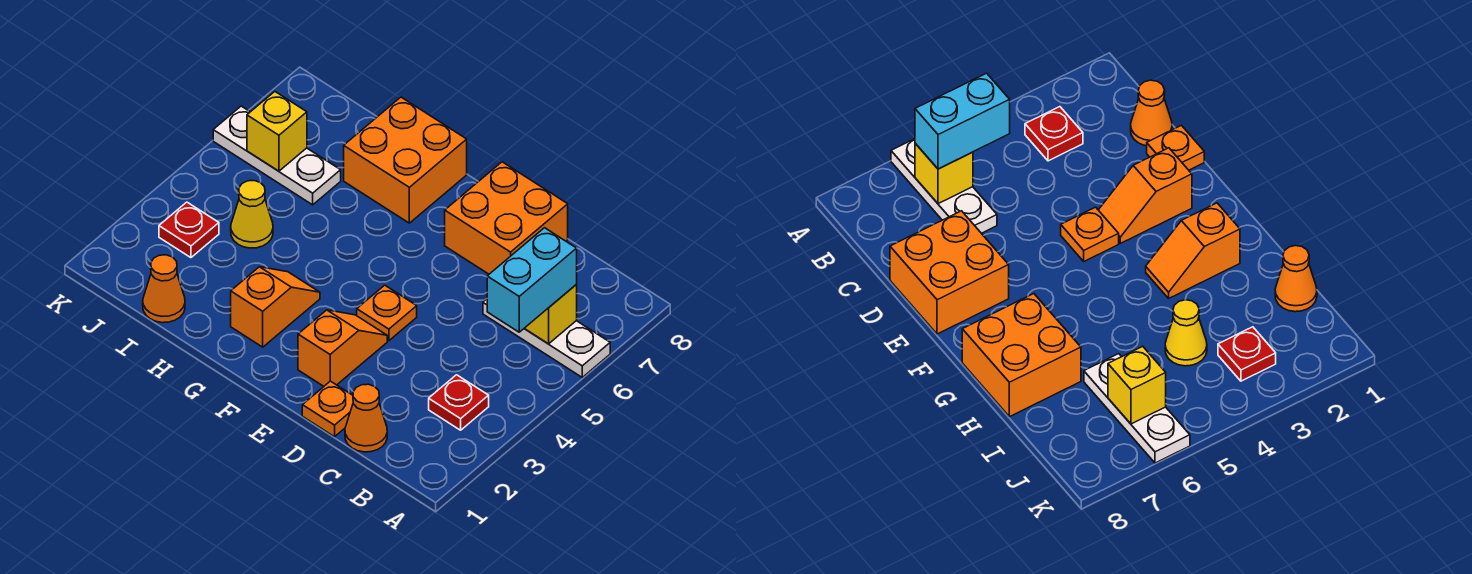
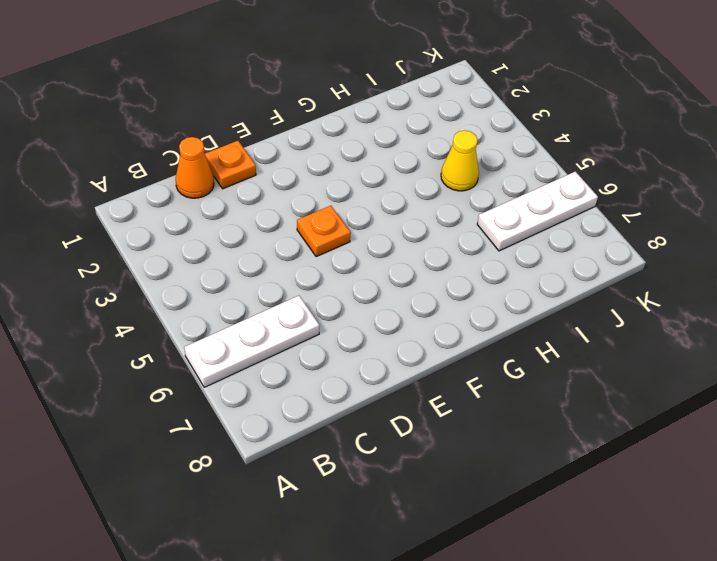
none -> red plate B3 level 1
none -> orange brick D7:E8 level 1
none -> orange slope E2:E3 level 1 top 2

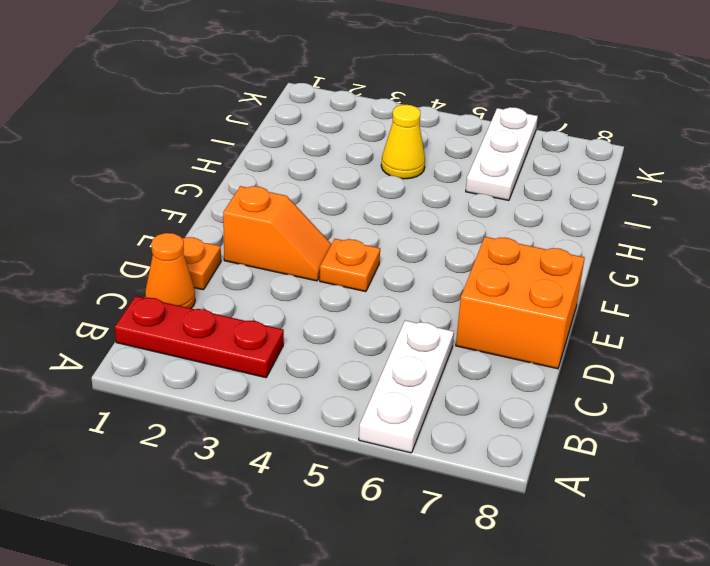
red plate B1:B3 level 1 -> red plate B3 level 1
none -> orange slope G2:G3 level 1 top 2
none -> orange brick G7:H8 level 1
none -> orange cone I1 level 1

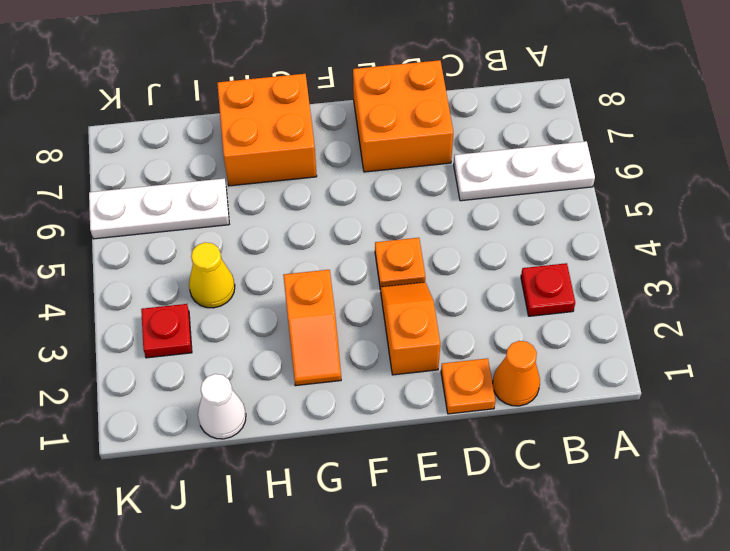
orange slope G2:G3 level 1 top 3 -> orange slope G2:G3 level 1 top 2
white cone I1 level 1 -> orange cone I1 level 1
none -> yellow brick B6 level 2
none -> yellow brick J6 level 2
none -> cyan brick B5:B6 level 3

